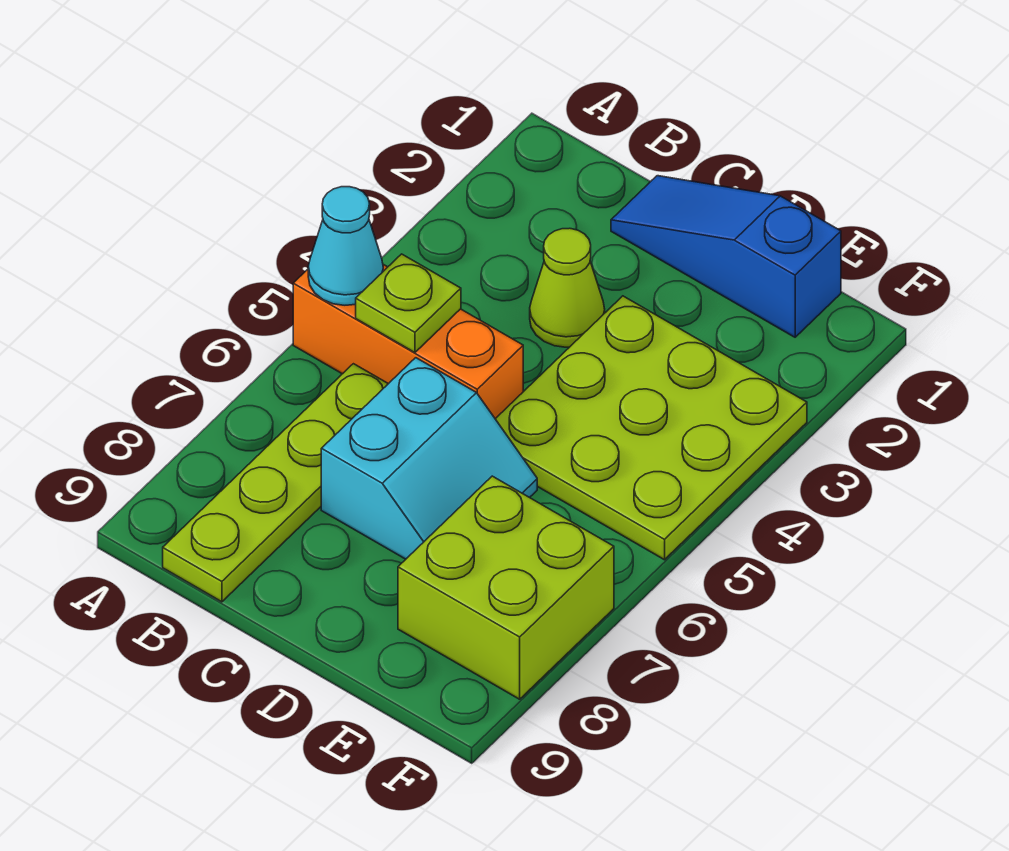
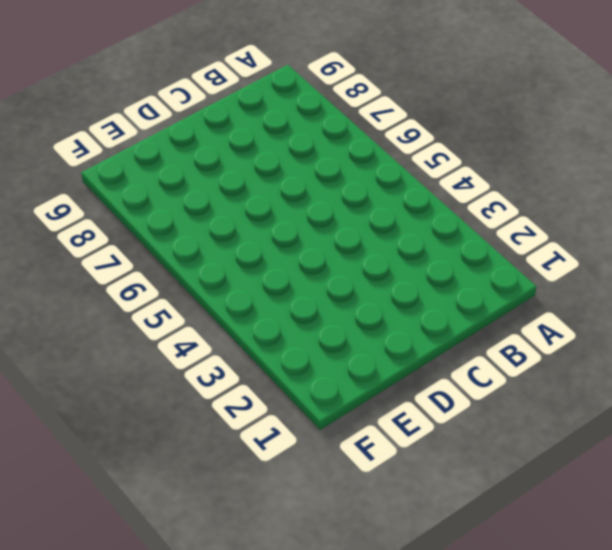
none -> orange brick A5:C5 level 1
none -> lime plate B6:B9 level 1

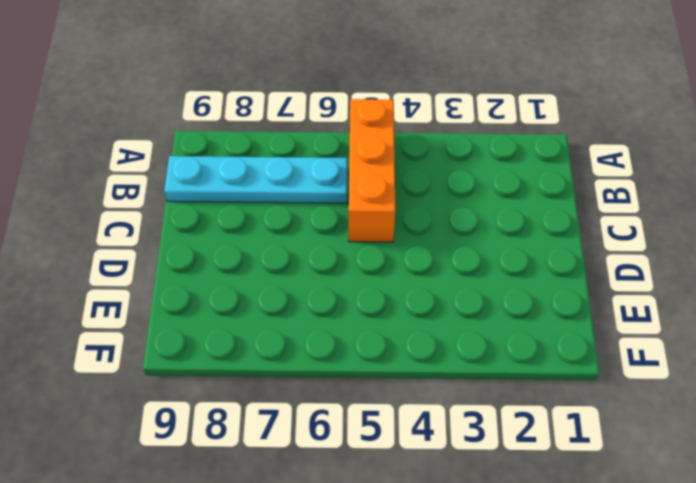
cyan plate B6:B9 level 1 -> lime plate B6:B9 level 1
none -> blue slope C1:E1 level 1 top E
none -> lime cone C3 level 1

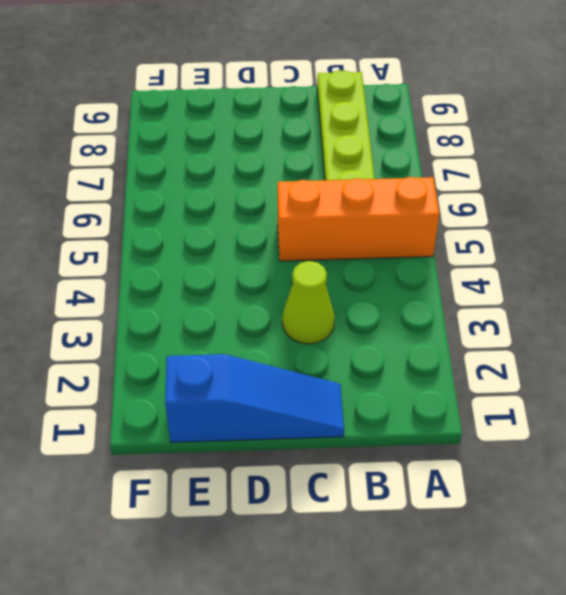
none -> cyan slope C6:D7 level 1 top C
none -> lime plate D3:F5 level 1

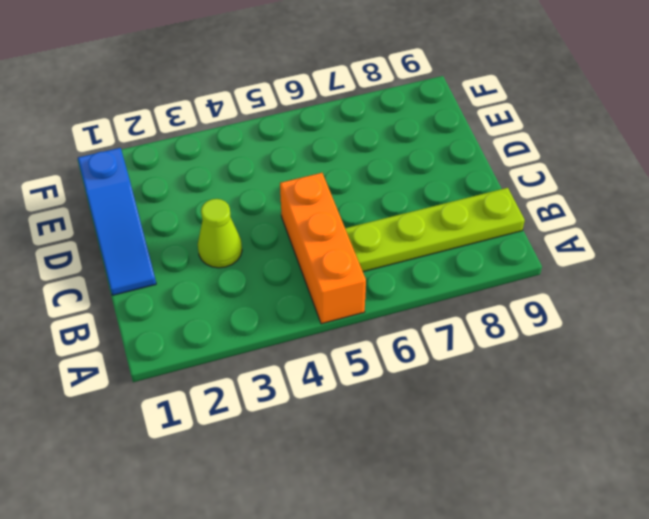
none -> cyan slope C6:D7 level 1 top C
none -> lime plate D3:F5 level 1

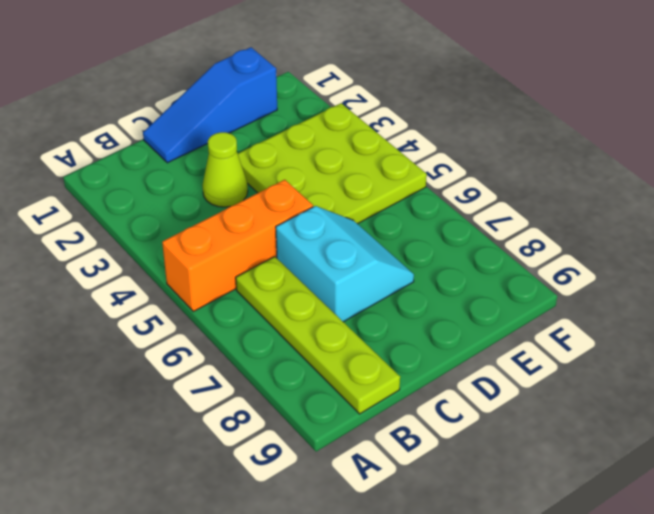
none -> lime brick E7:F8 level 1
none -> cyan cone A5 level 2

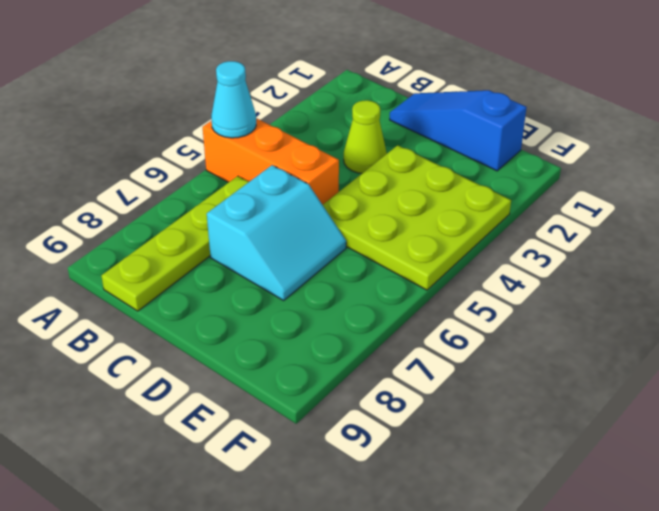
none -> lime brick E7:F8 level 1
none -> lime plate B5 level 2

